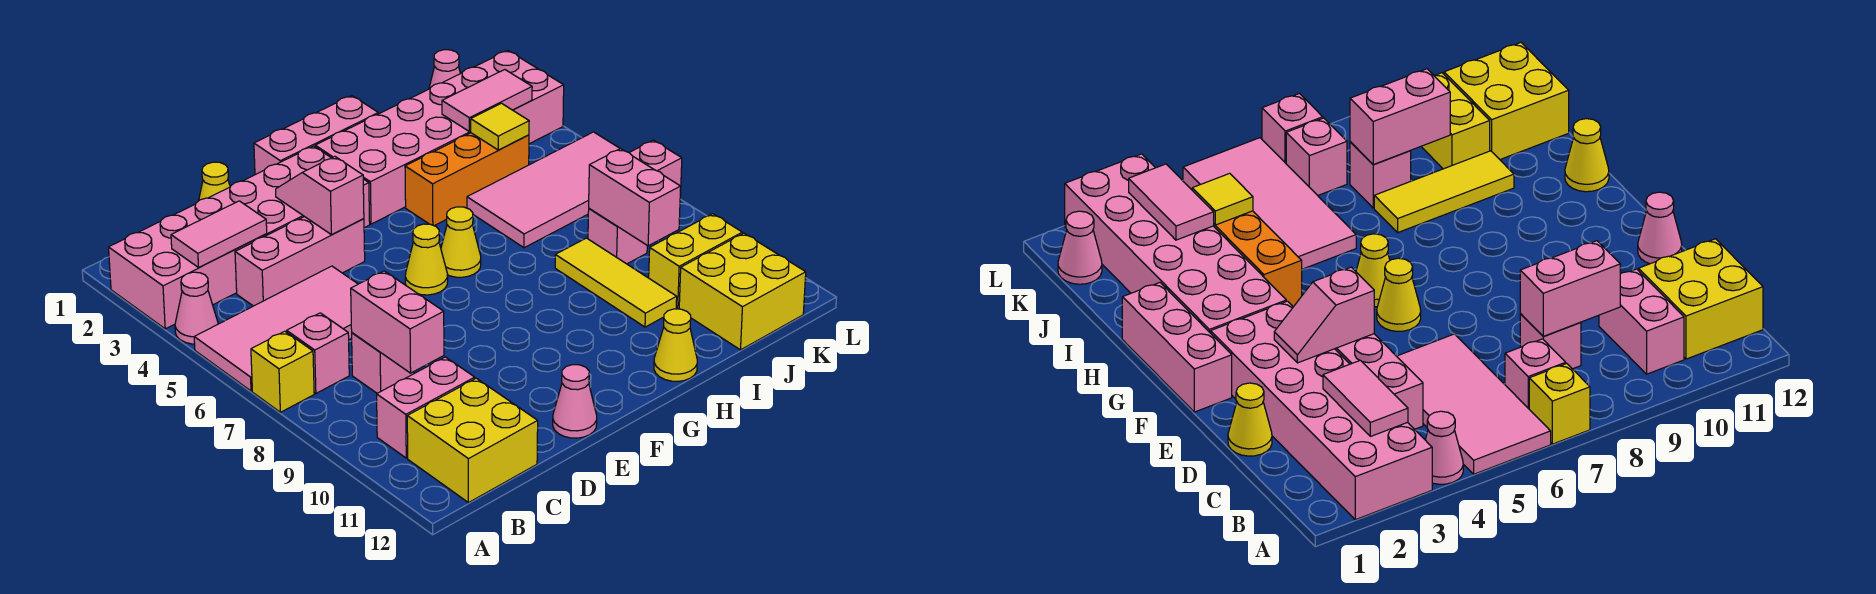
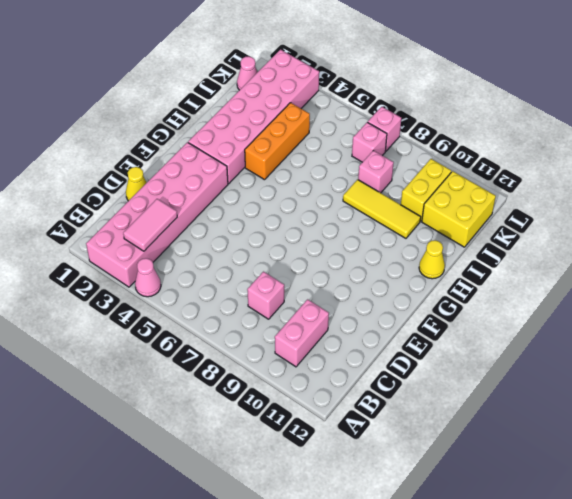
none -> pink tile A5:D6 level 1
none -> yellow brick A7 level 1
none -> pink brick B7 level 1
none -> yellow brick B11:C12 level 1

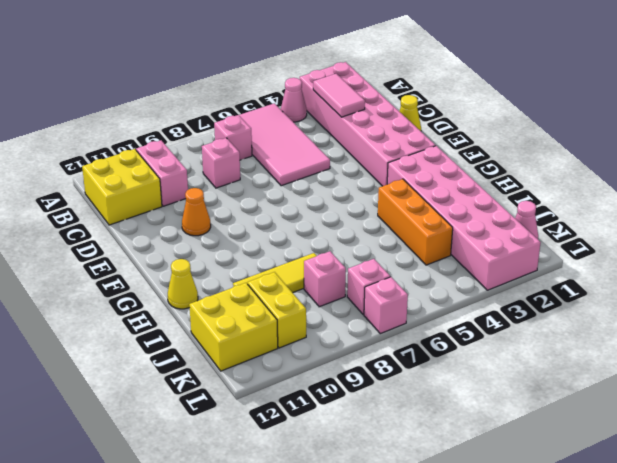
orange cone E10 level 1 -> none
none -> yellow brick A7 level 1
none -> pink brick C4:E4 level 1
none -> pink cone E12 level 1
none -> pink brick F1:H1 level 1

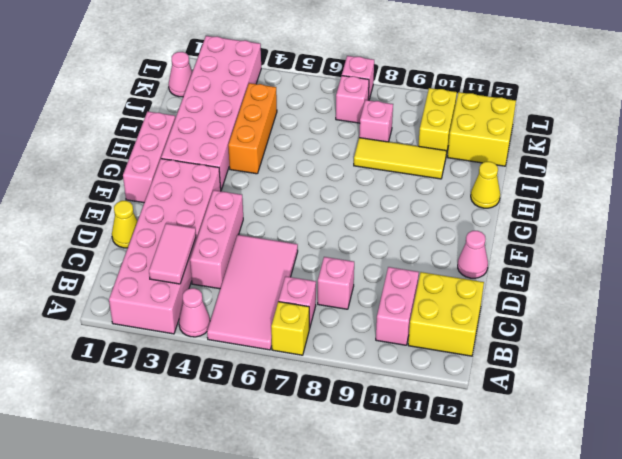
none -> yellow cone F6 level 1
none -> yellow cone G6 level 1
none -> pink tile I5:L6 level 1
none -> pink brick C8:C9 level 2

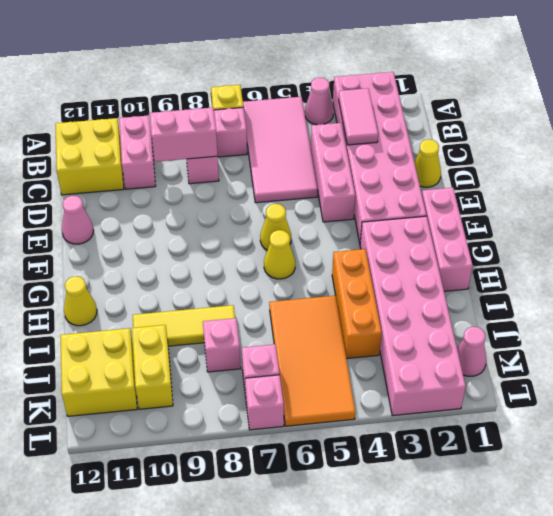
orange tile I5:L6 level 1 -> pink tile I5:L6 level 1
none -> pink slope E3:E4 level 2 top 4
none -> pink tile J3:K3 level 2
none -> yellow tile J4 level 2
none -> pink brick J8:J9 level 2

